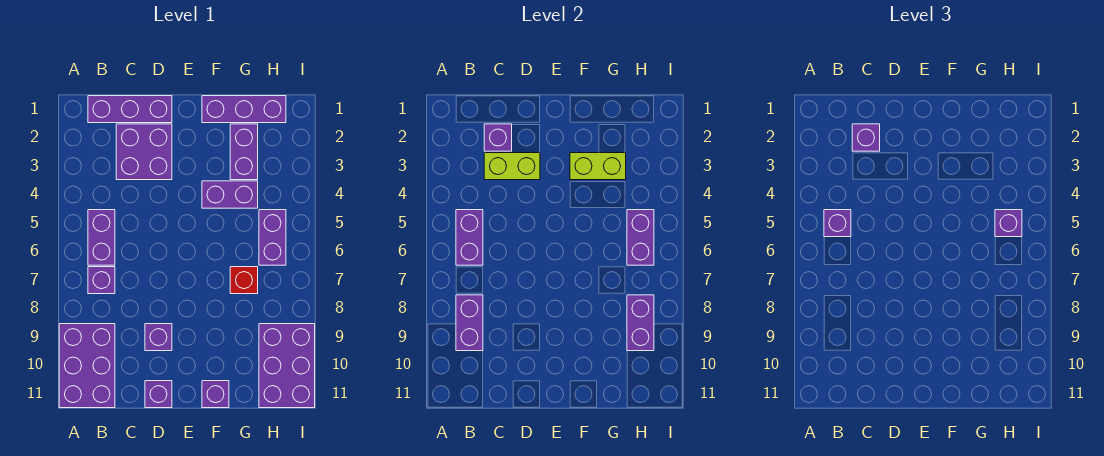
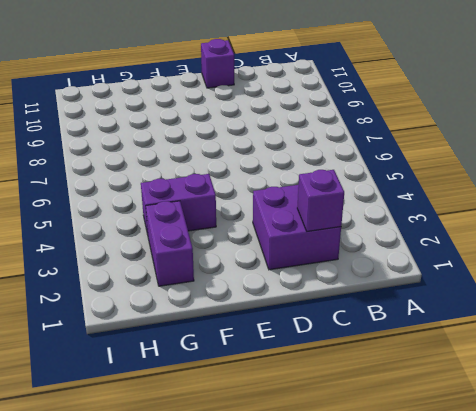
none -> purple brick A9:B11 level 1
none -> purple brick B1:D1 level 1
none -> purple brick B5:B6 level 1

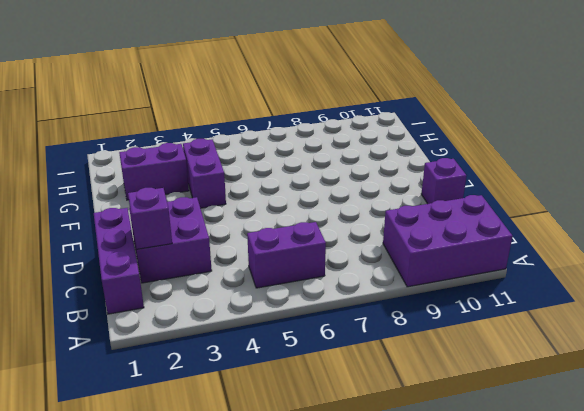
none -> purple brick B7 level 1
none -> purple brick D9 level 1
none -> purple brick F1:H1 level 1

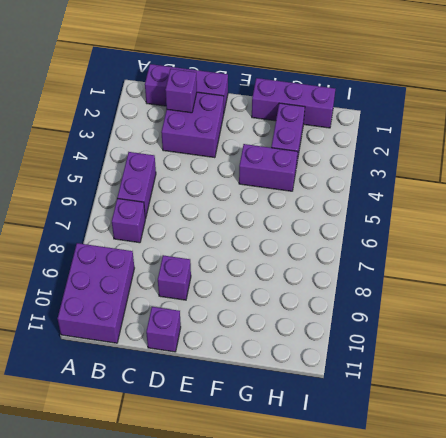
none -> purple brick F11 level 1
none -> red brick G7 level 1
none -> purple brick H5:H6 level 1

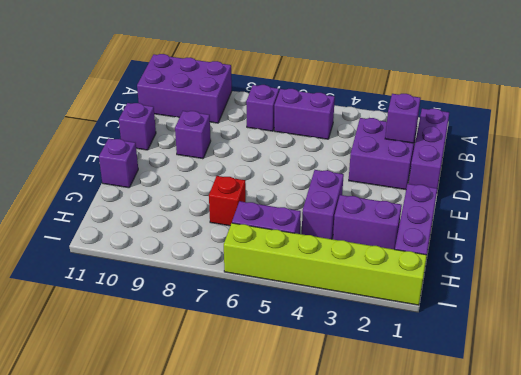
lime brick I1:I6 level 1 -> none
none -> purple brick H9:I11 level 1
none -> purple brick B5:B6 level 2
none -> purple brick B8:B9 level 2

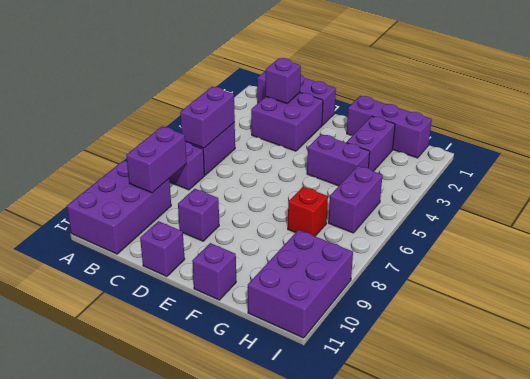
none -> lime brick C3:D3 level 2
none -> lime brick F3:G3 level 2
none -> purple brick H5:H6 level 2

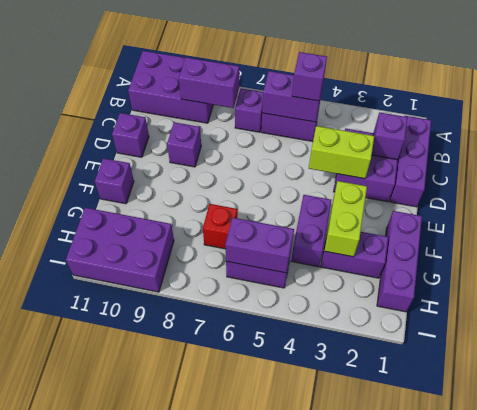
lime brick D3:D4 level 2 -> lime brick C3:D3 level 2
none -> purple brick H8:H9 level 2
none -> purple brick C2 level 3
none -> purple brick H5 level 3

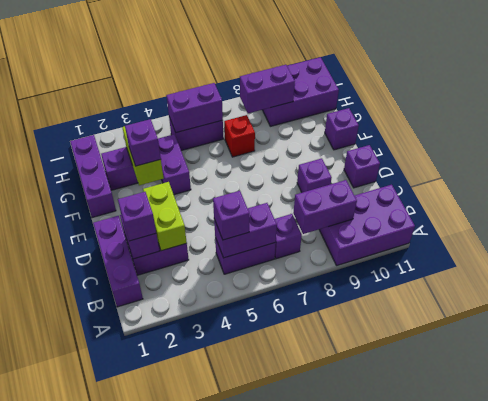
purple brick F3 level 3 -> purple brick H5 level 3

